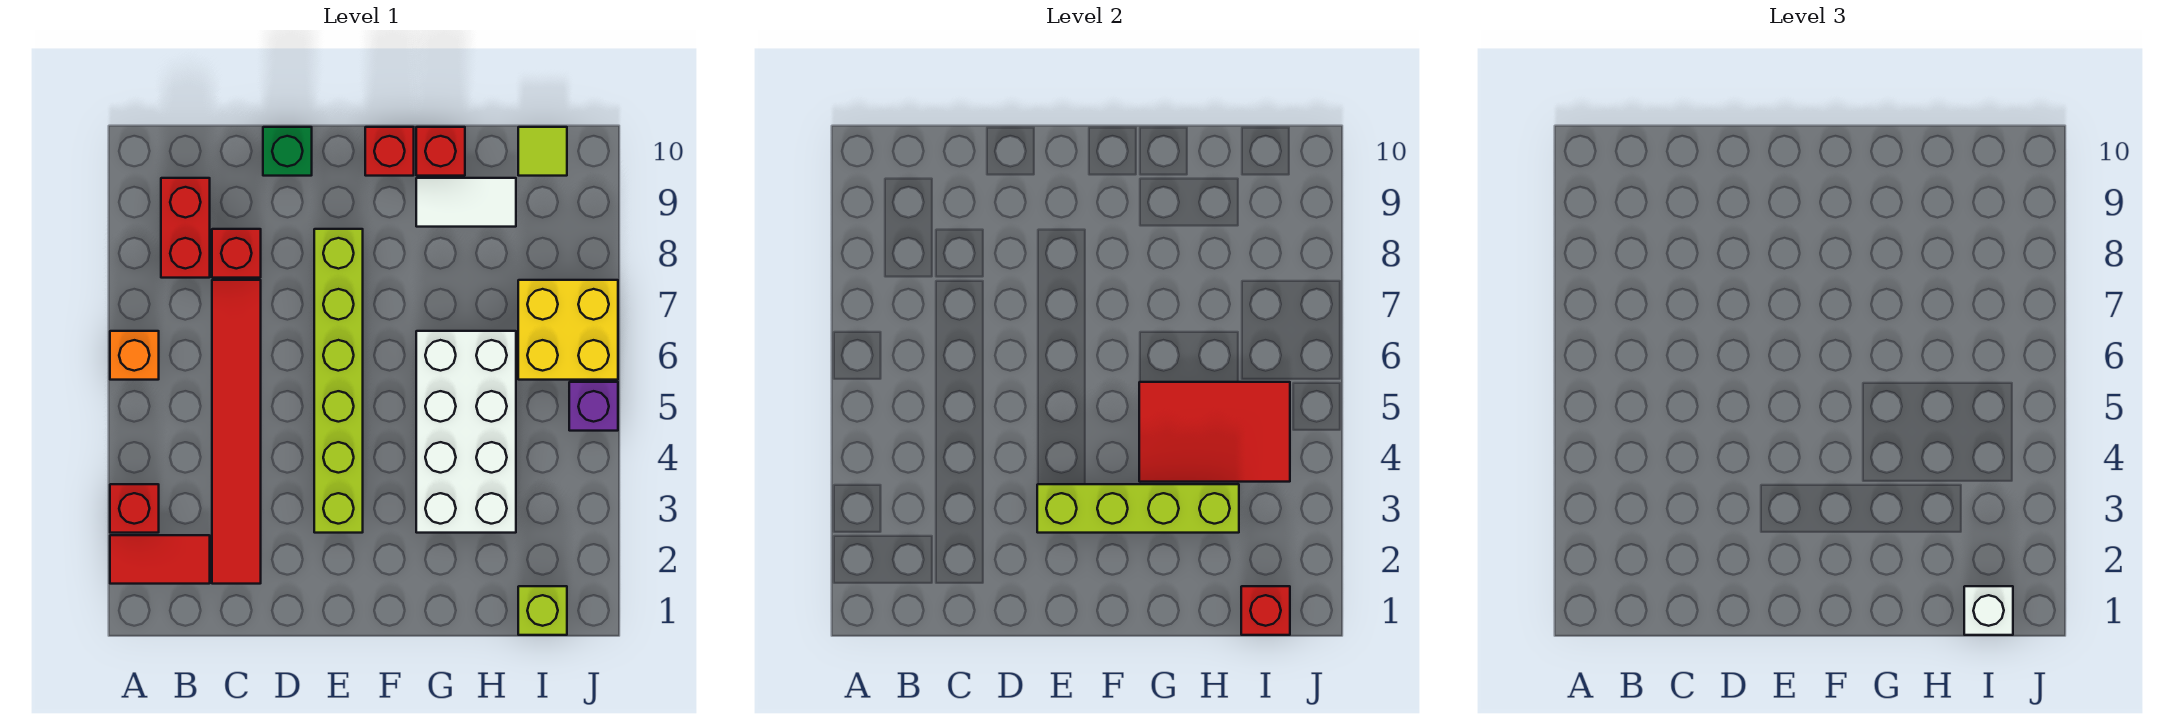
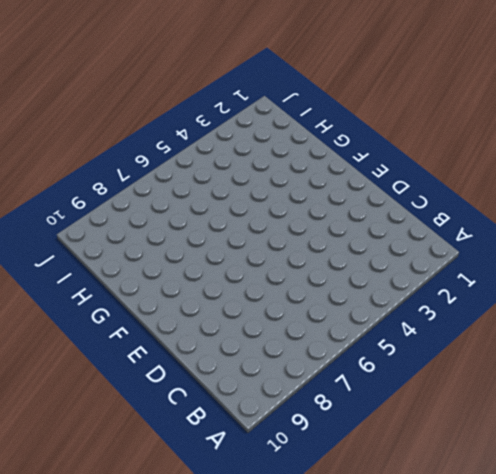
none -> red tile A2:B2 level 1
none -> red brick A3 level 1
none -> orange brick A6 level 1

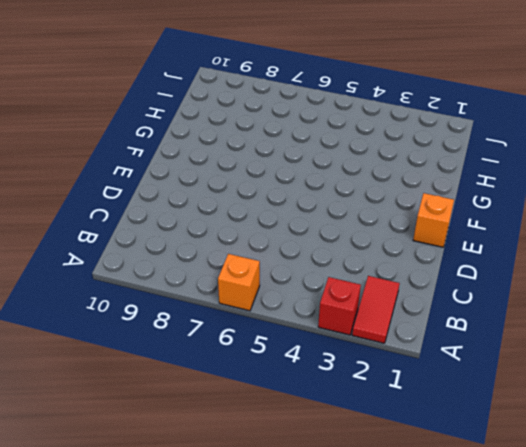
orange brick E1 level 1 -> none
none -> red brick B8:B9 level 1
none -> red tile C2:C7 level 1
none -> red brick C8 level 1

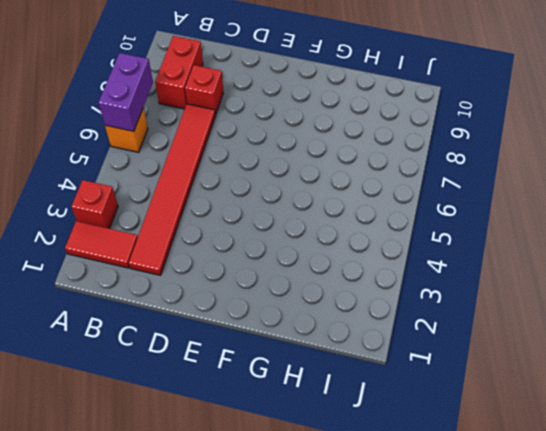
purple brick A6:A7 level 2 -> none
none -> green brick D10 level 1
none -> lime brick E3:E8 level 1
none -> red brick F10 level 1

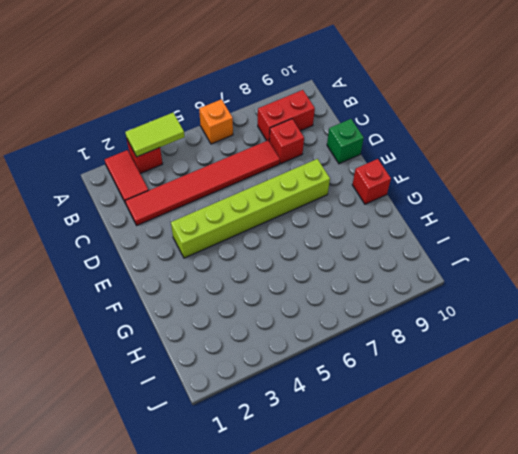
lime tile A3:A4 level 2 -> none
none -> white brick G3:H6 level 1
none -> white tile G9:H9 level 1
none -> red brick G10 level 1

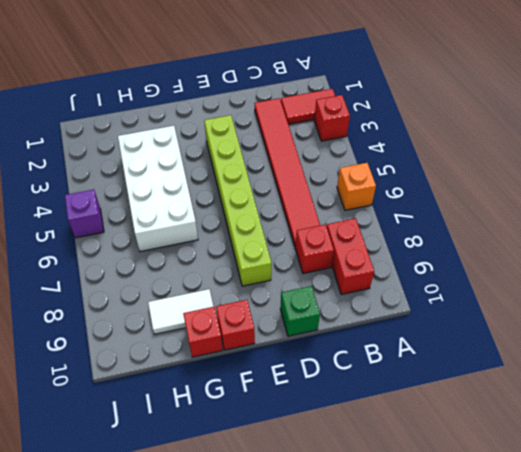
none -> lime brick I1 level 1
none -> yellow brick I6:J7 level 1
none -> lime tile I10 level 1

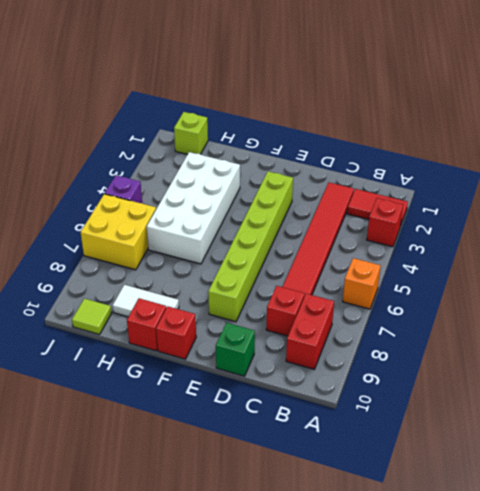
none -> lime brick E3:H3 level 2
none -> red tile G4:I5 level 2
none -> red brick I1 level 2

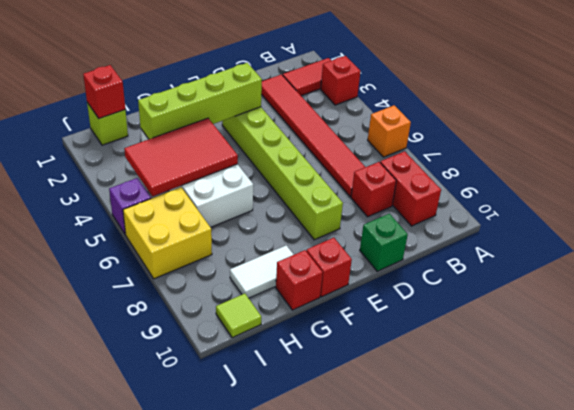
none -> white brick I1 level 3

